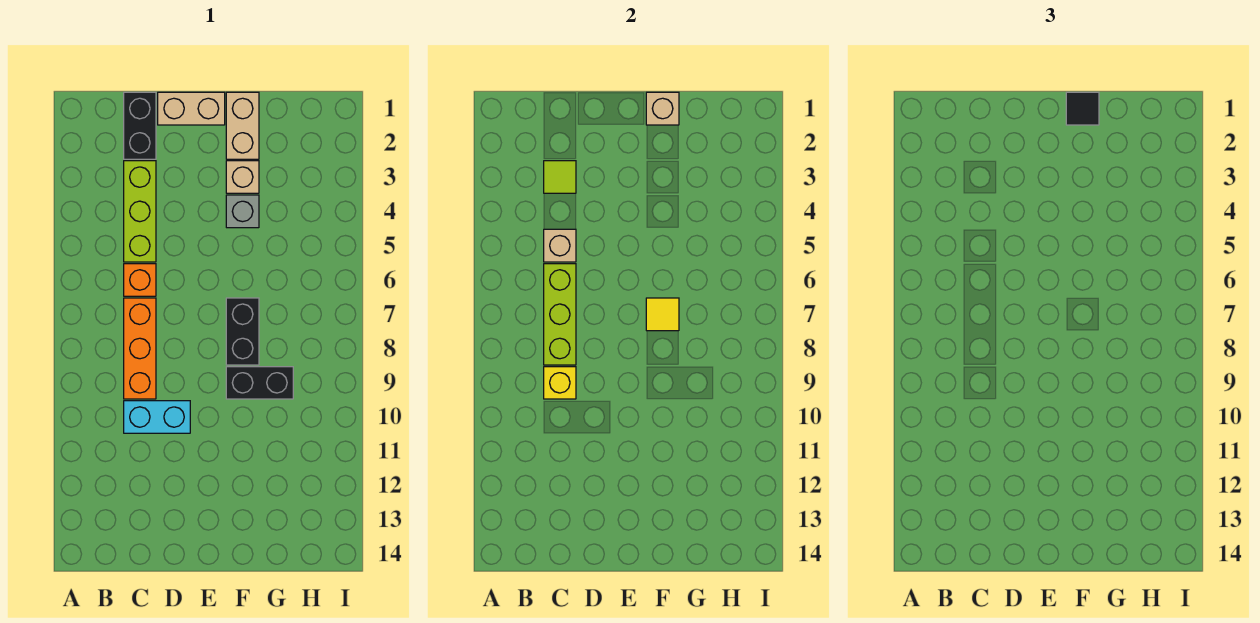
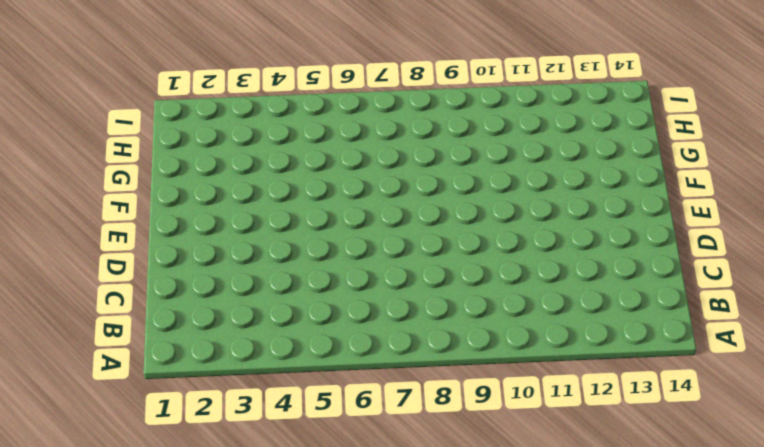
none -> black brick C1:C2 level 1
none -> lime brick C3:C5 level 1
none -> orange brick C6 level 1

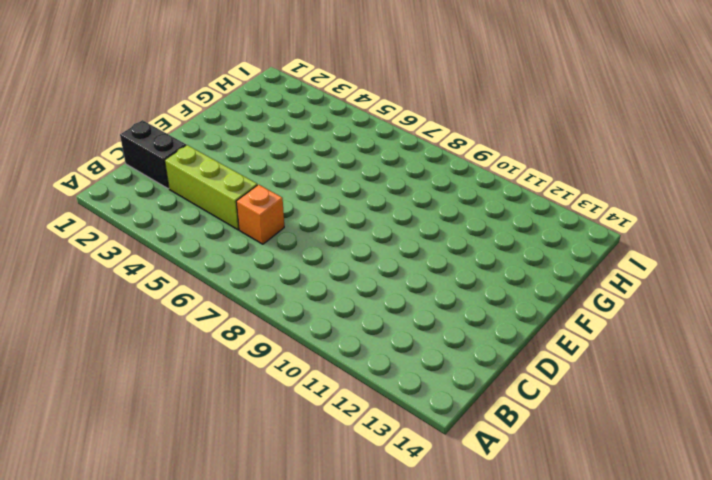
none -> orange brick C7:C9 level 1
none -> cyan brick C10:D10 level 1
none -> tan brick D1:E1 level 1

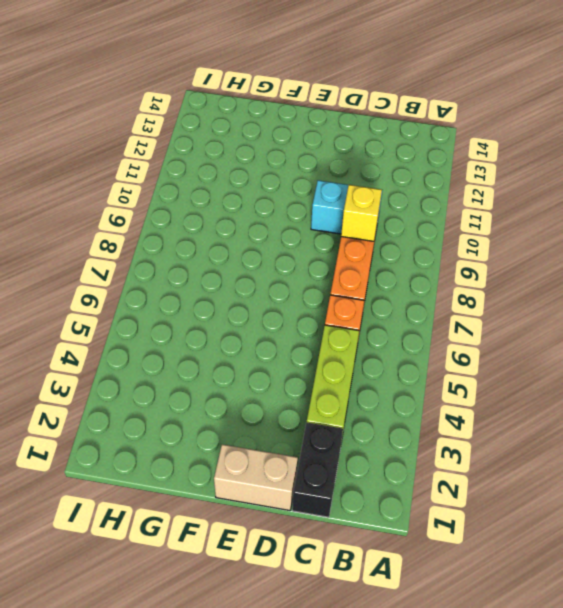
none -> tan brick F1:F2 level 1
none -> tan brick F3 level 1
none -> grey brick F4 level 1

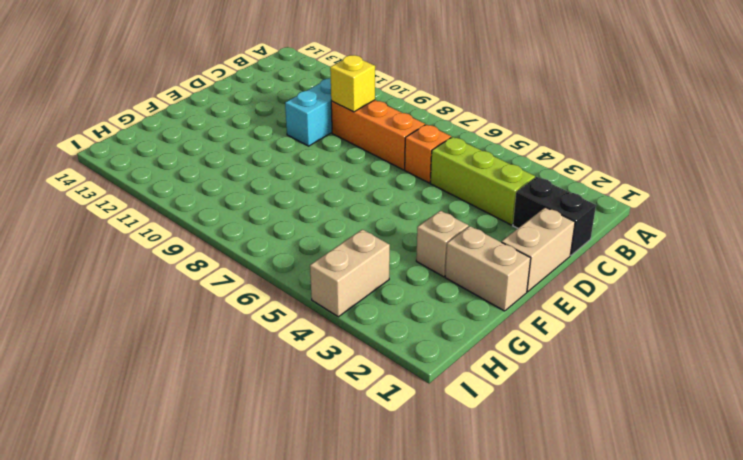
tan brick H4:I4 level 1 -> none
none -> grey brick F4 level 1
none -> black brick F7:F8 level 1
none -> black brick F9:G9 level 1

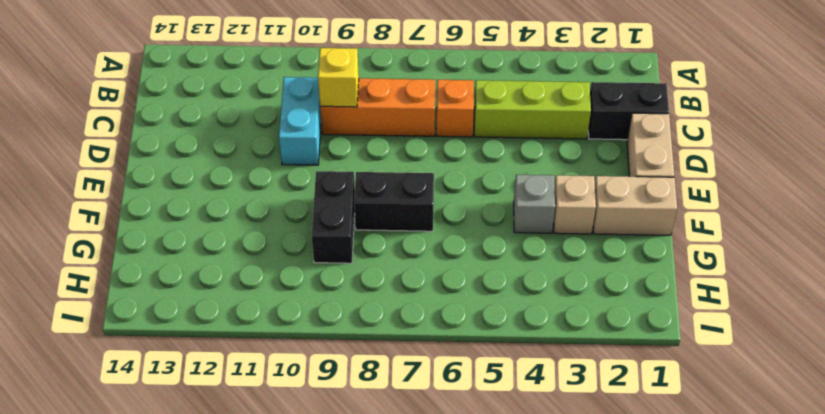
none -> lime tile C3 level 2
none -> tan brick C5 level 2
none -> lime brick C6:C8 level 2

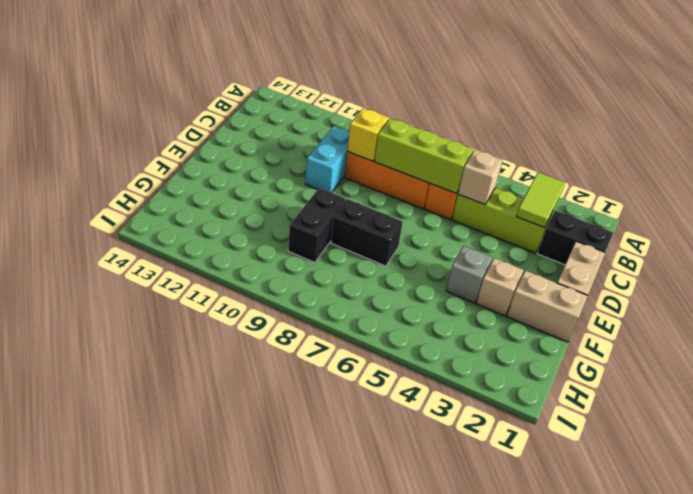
lime tile B3:C3 level 2 -> lime tile C3 level 2
none -> tan brick F1 level 2
none -> yellow tile F7 level 2
none -> black tile F1 level 3

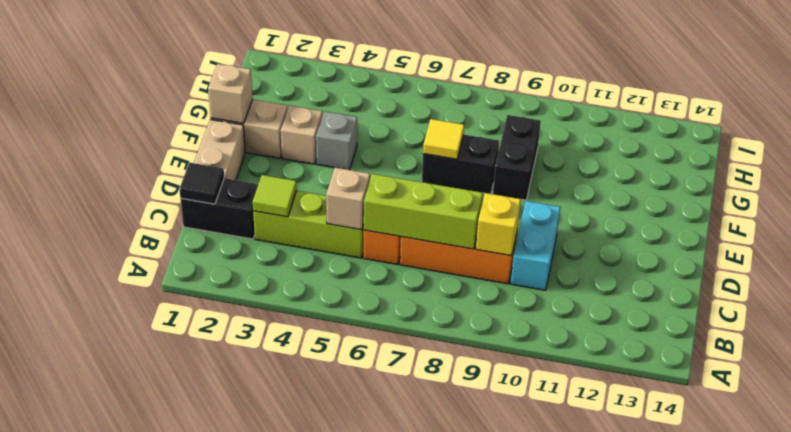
black tile C1 level 2 -> black tile F1 level 3

